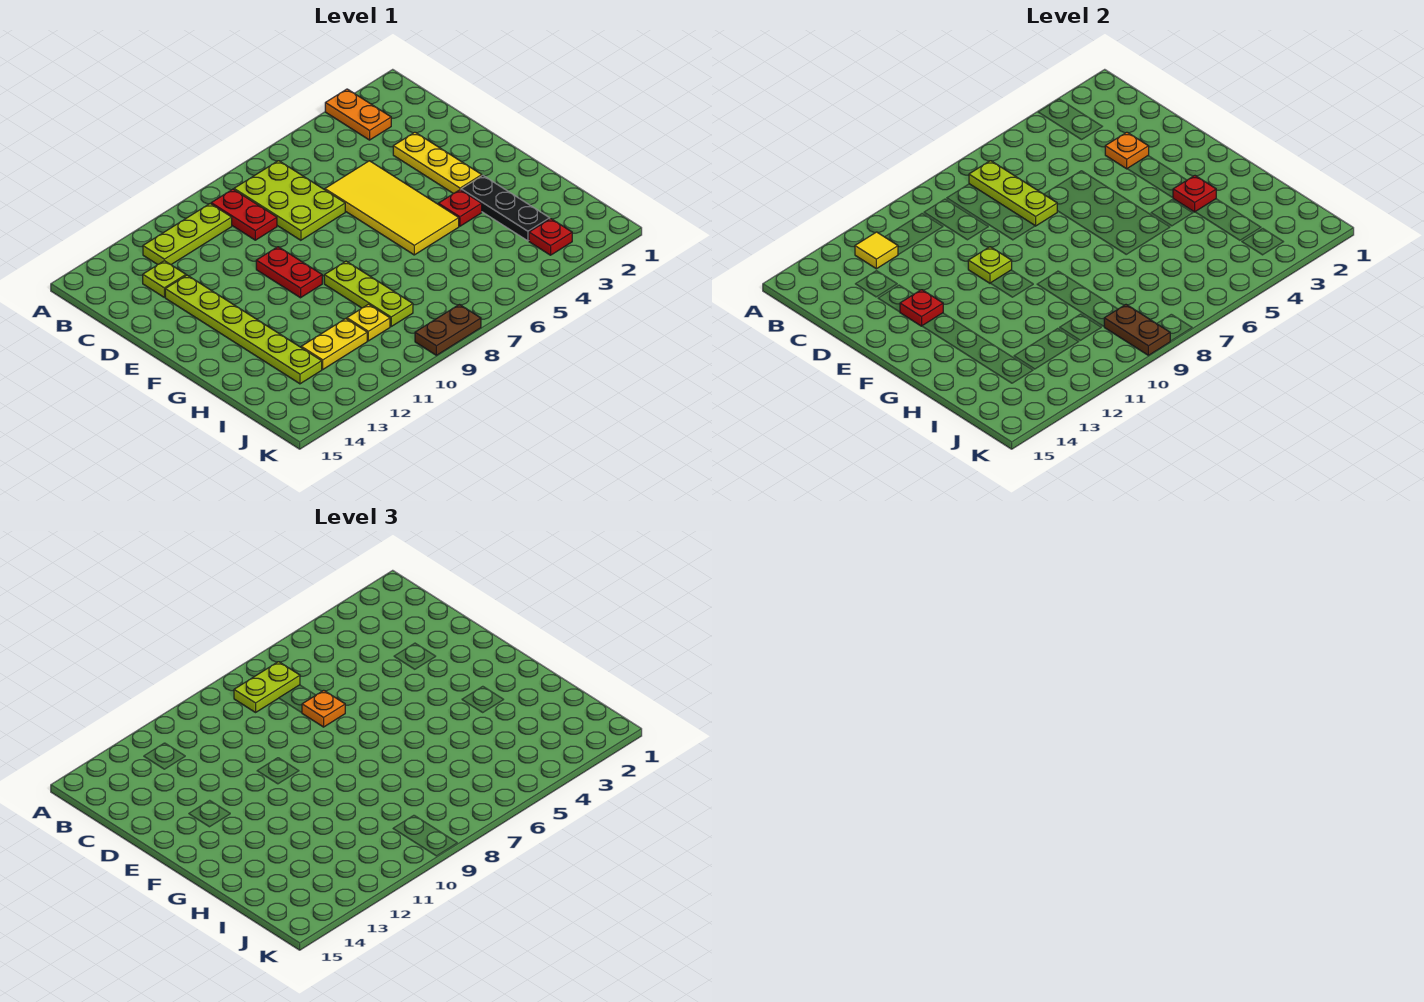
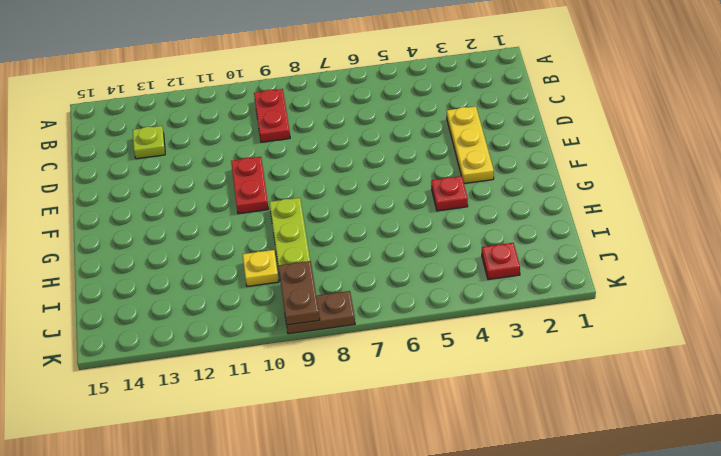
none -> orange plate A3:B3 level 1
none -> lime plate B7:D8 level 1
none -> lime plate B10:B12 level 1

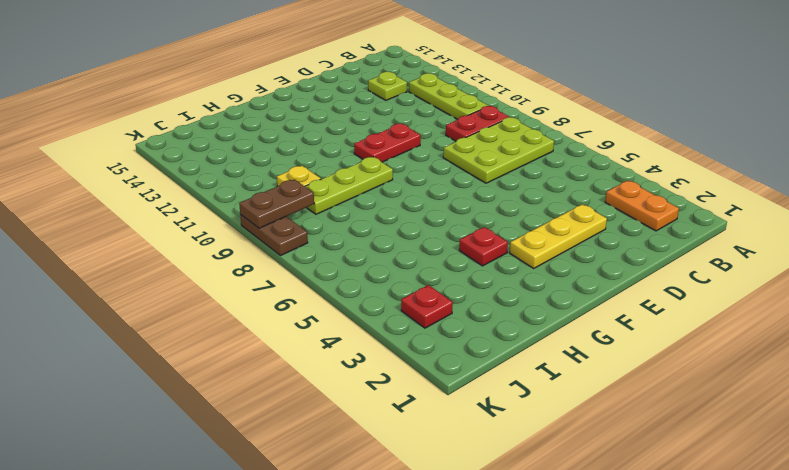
orange plate B2:B3 level 1 -> orange plate A3:B3 level 1
none -> yellow tile D5:G6 level 1
none -> lime plate D13:I13 level 1
none -> black plate G3:I3 level 1

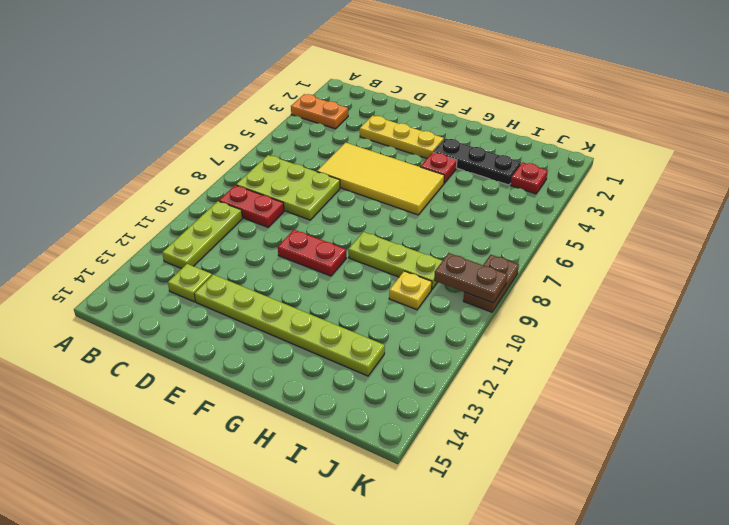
none -> yellow plate I11:I12 level 1
none -> lime plate B7:D7 level 2
none -> yellow tile B12 level 2

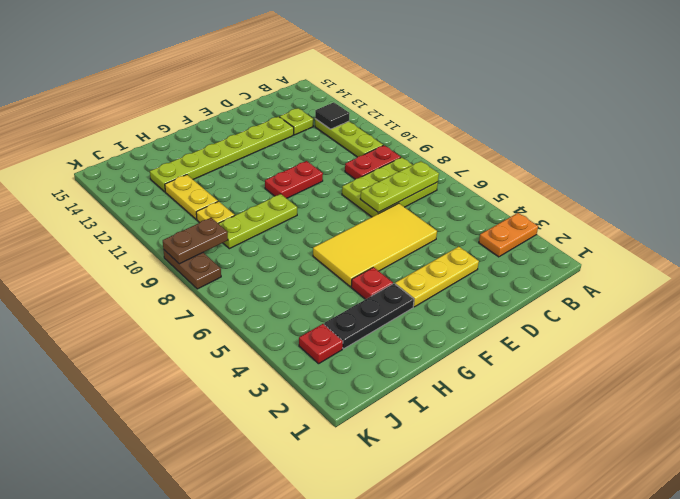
black tile B12 level 2 -> yellow tile B12 level 2
none -> orange plate D3 level 2
none -> lime plate E10 level 2
none -> red plate E13 level 2

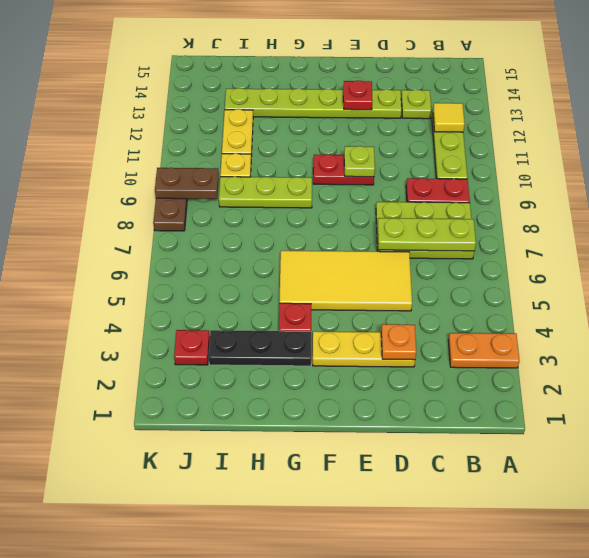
none -> red plate G3 level 2
none -> lime plate B7:B8 level 3
none -> orange plate D7 level 3

